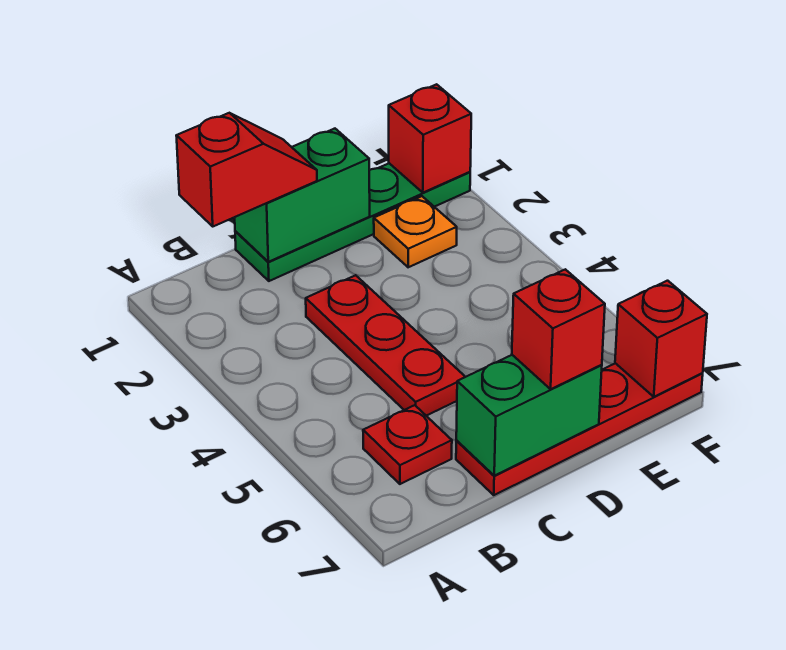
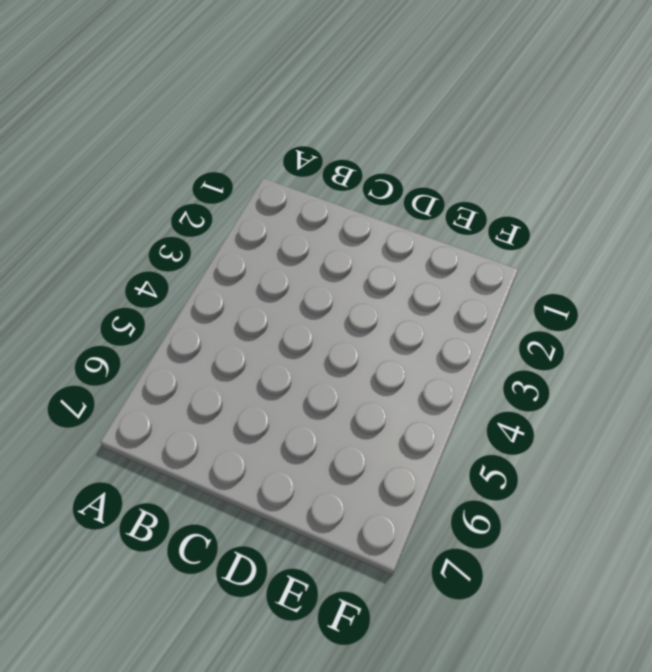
none -> red plate B6 level 1
none -> green plate C1:F1 level 1

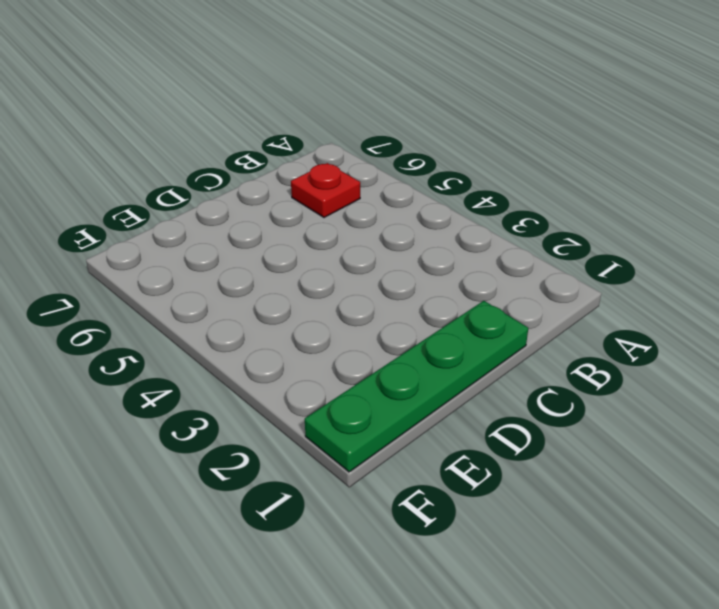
none -> red plate C3:C5 level 1
none -> red plate C7:F7 level 1

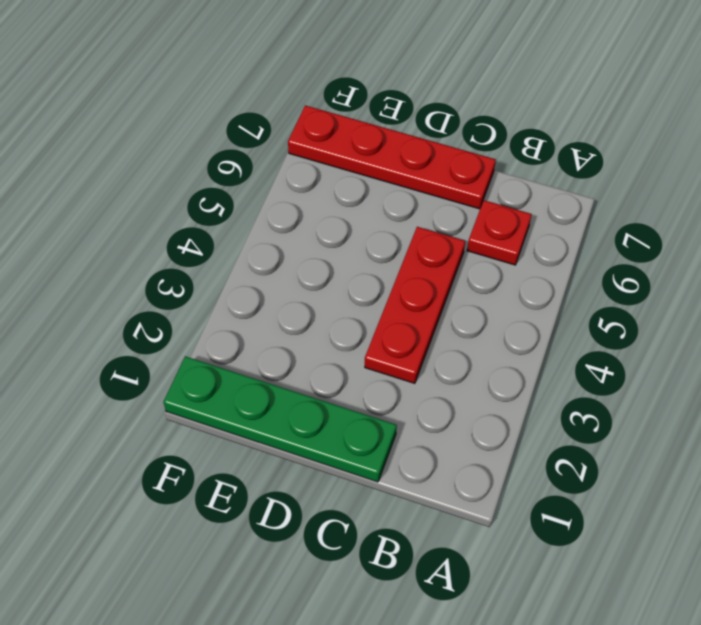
none -> orange plate E2 level 1
none -> green brick C1:D1 level 2

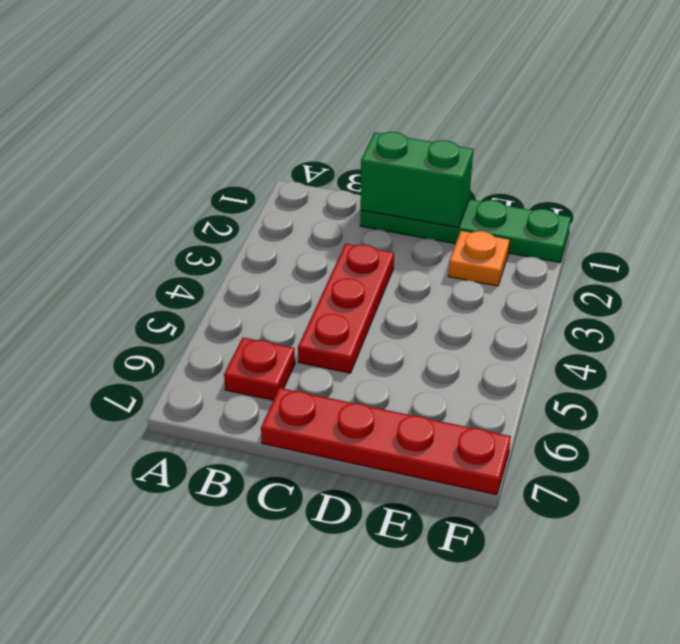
none -> green brick C7:D7 level 2
none -> red brick F1 level 2

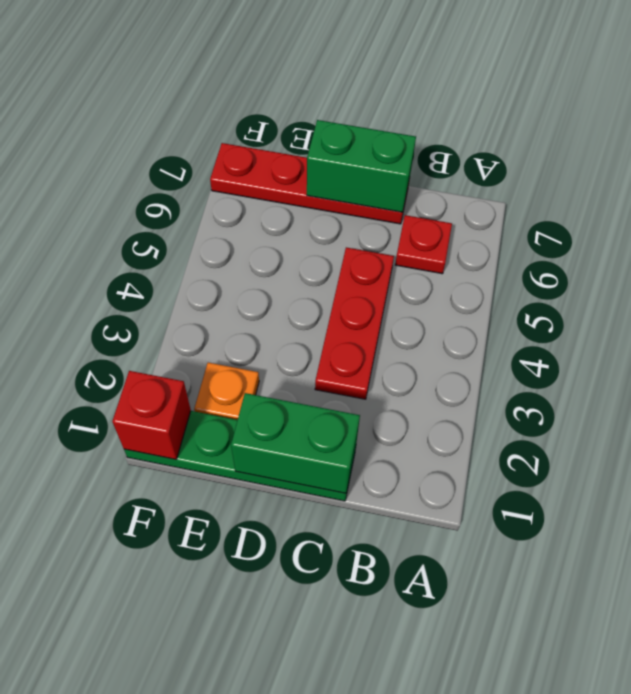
none -> red brick F7 level 2
none -> red slope B1:C1 level 3 top B

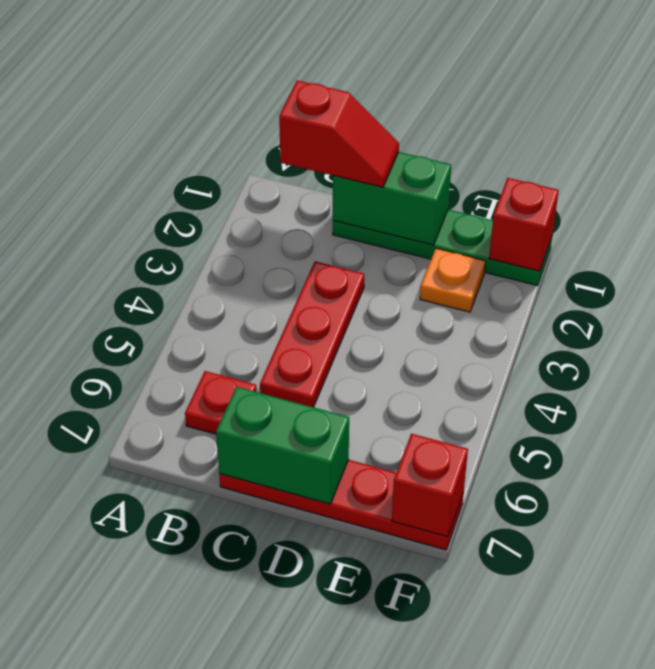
none -> red brick D7 level 3

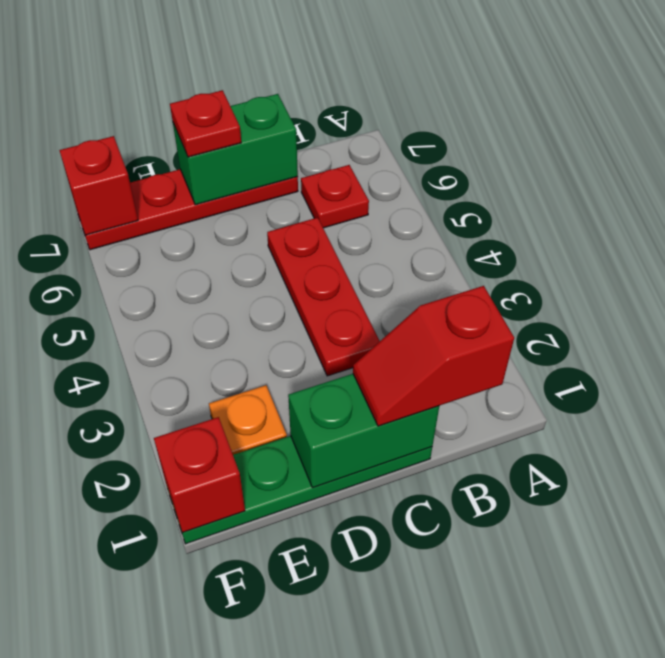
red plate D7 level 3 -> red brick D7 level 3

